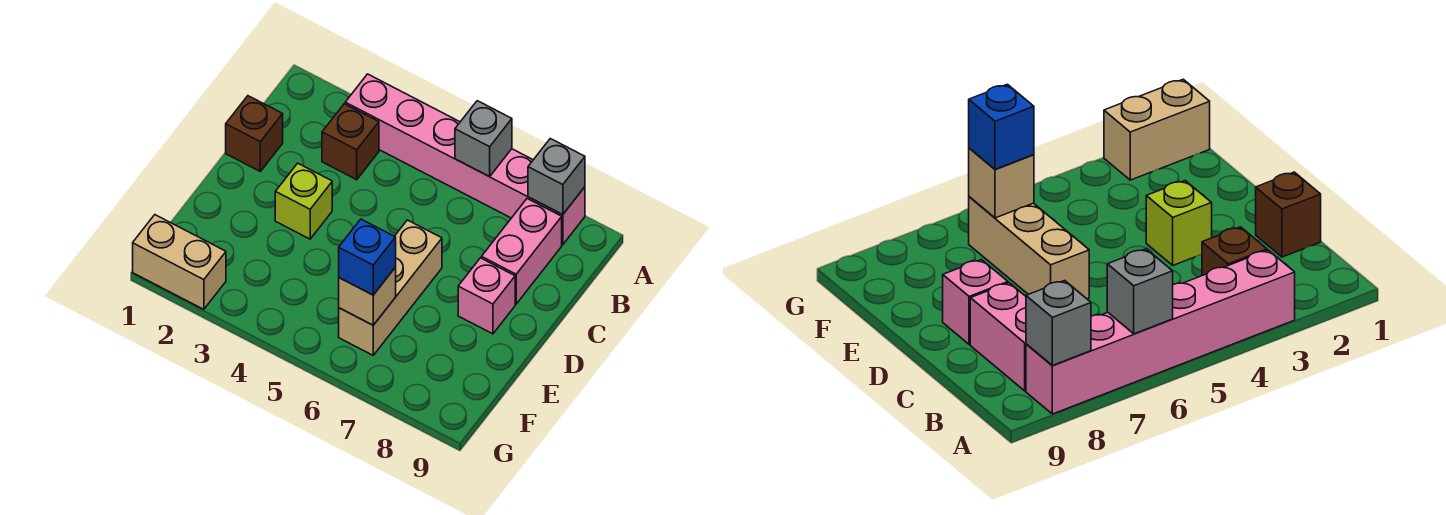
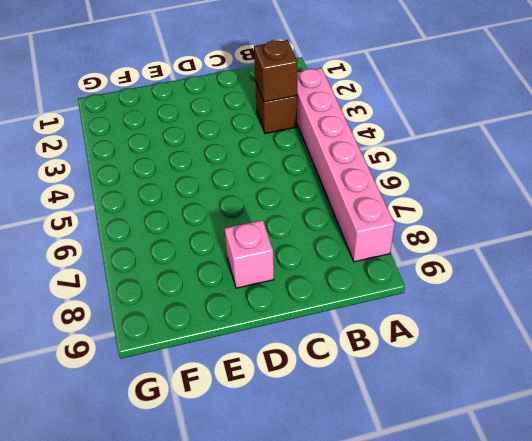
brown brick B3 level 2 -> brown brick C1 level 1
none -> pink brick B8:C8 level 1
none -> lime brick D3 level 1
none -> tan brick D6:F6 level 1

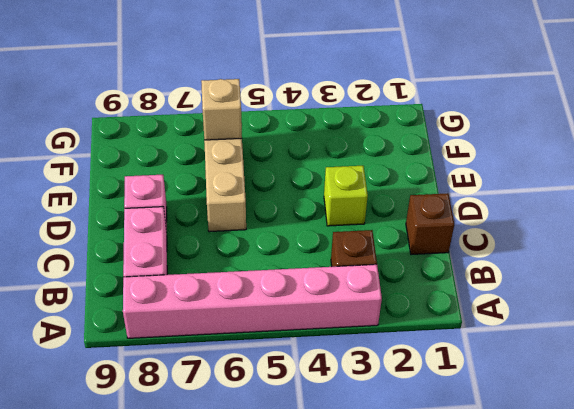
none -> tan brick G1:G2 level 1
none -> grey brick A6 level 2
none -> grey brick A8 level 2

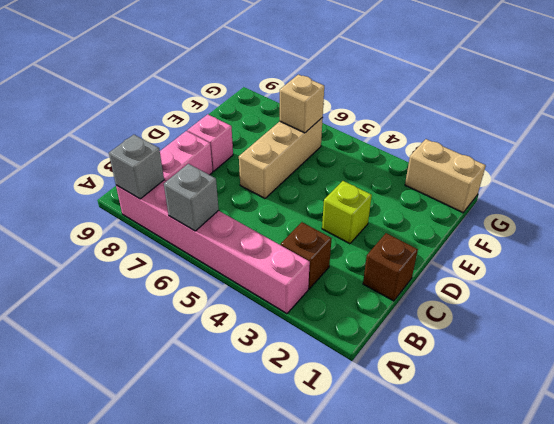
none -> blue brick F6 level 3

